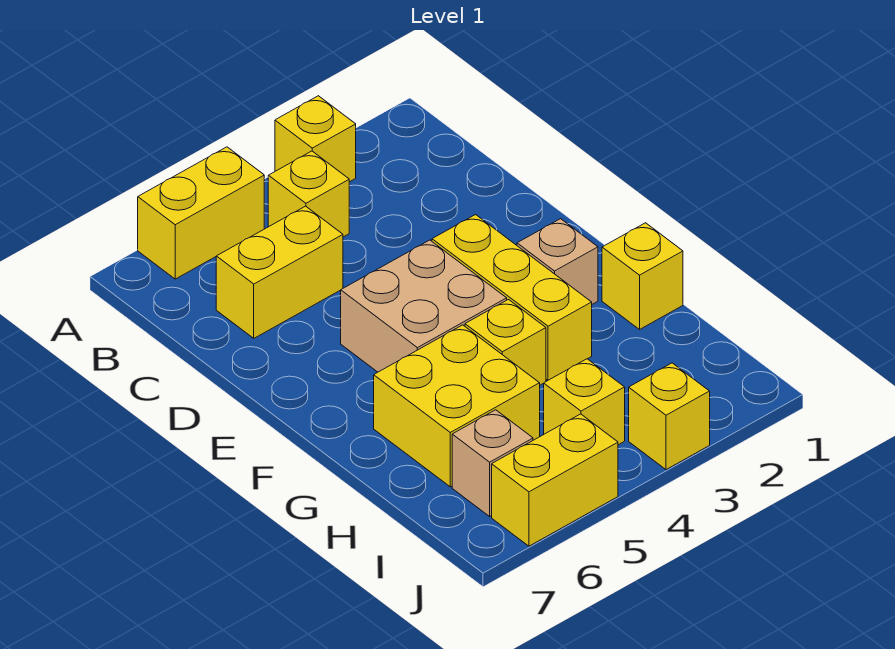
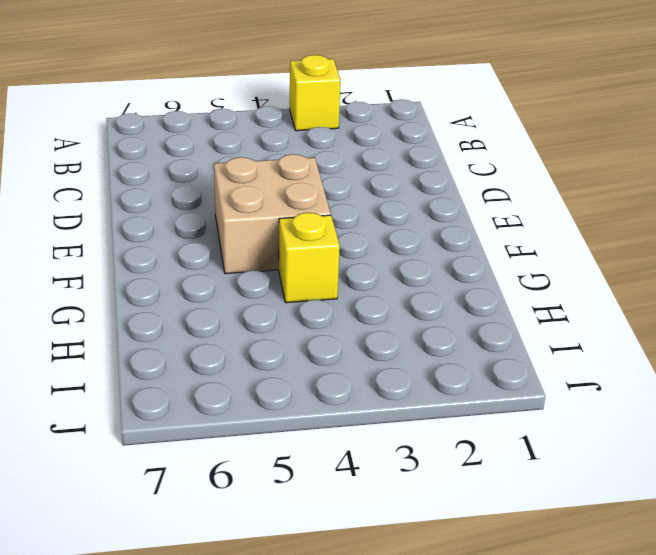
none -> yellow brick A5:A6 level 1
none -> yellow brick B4 level 1
none -> yellow brick C5:C6 level 1

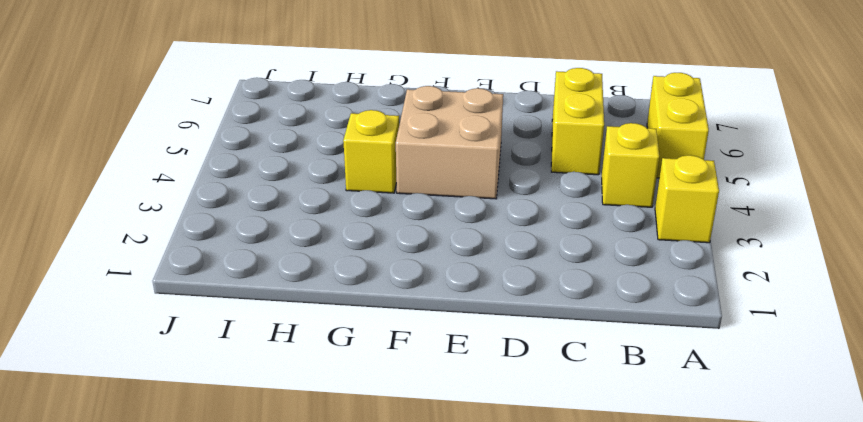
none -> yellow brick E3:G3 level 1
none -> tan brick F2 level 1
none -> yellow brick G1 level 1

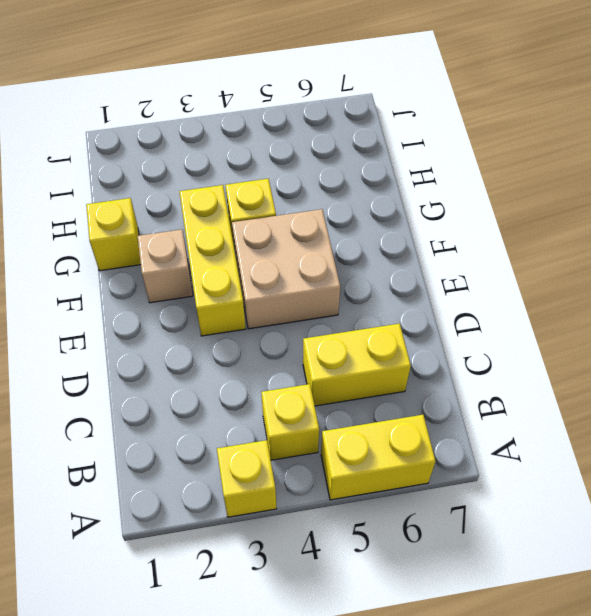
none -> yellow brick G5:H6 level 1
none -> yellow brick I4 level 1
none -> tan brick I6 level 1

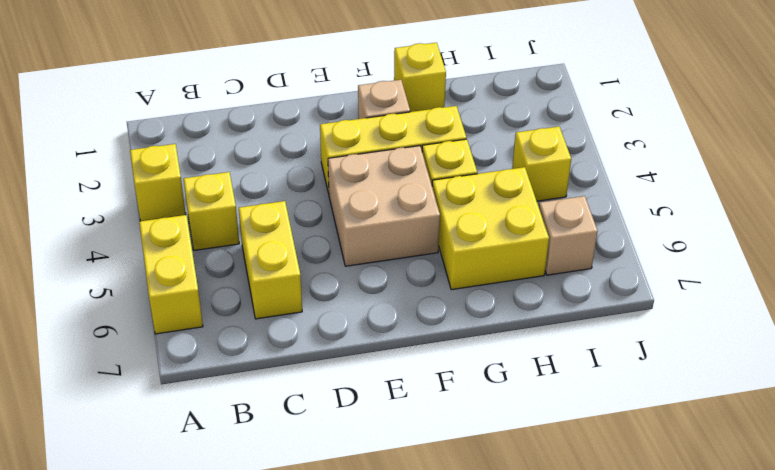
none -> yellow brick J3 level 1
none -> yellow brick J5:J6 level 1

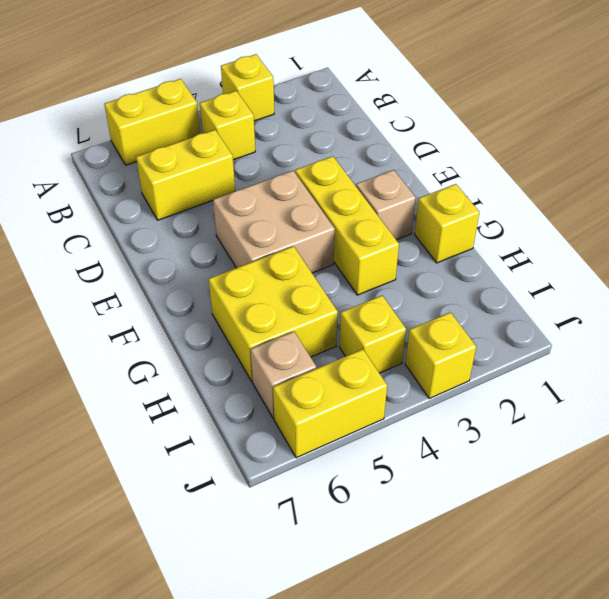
none -> yellow brick G4 level 1

